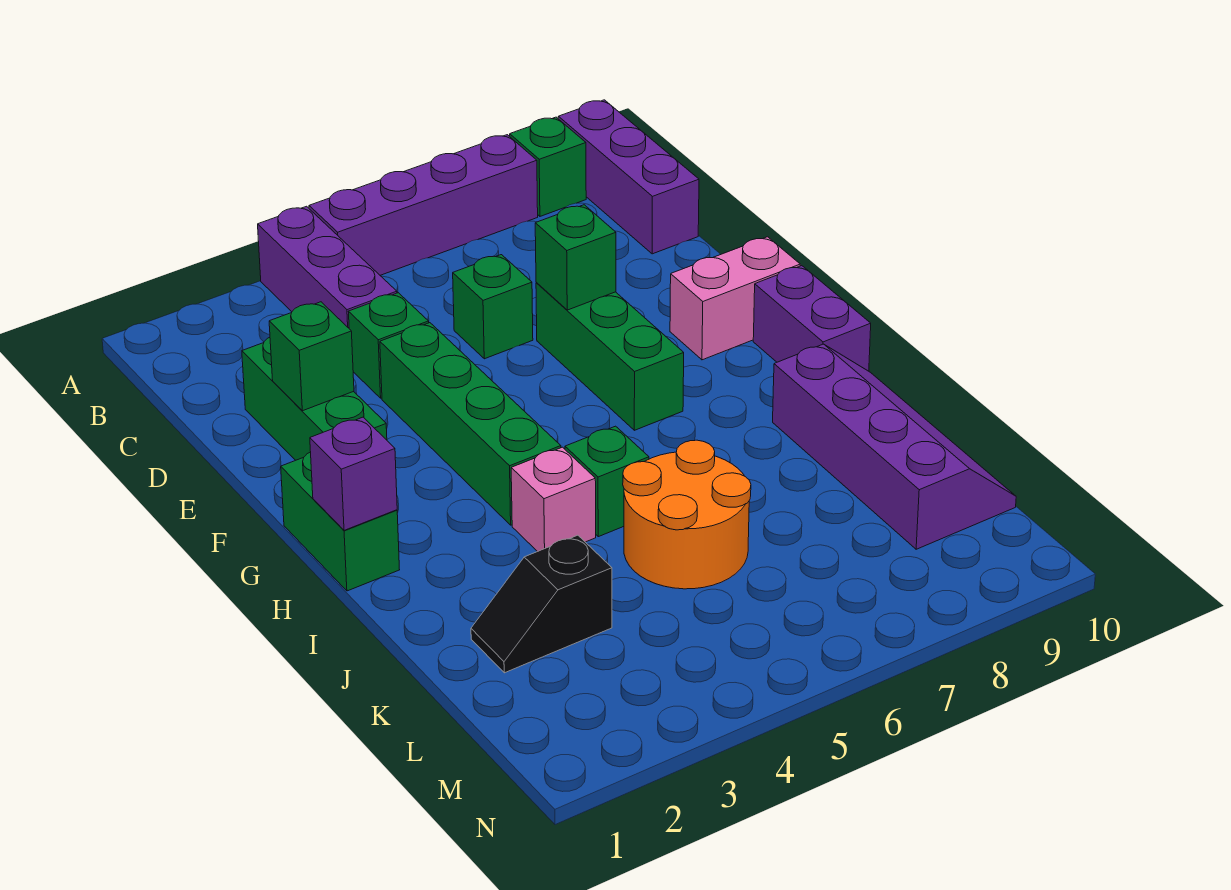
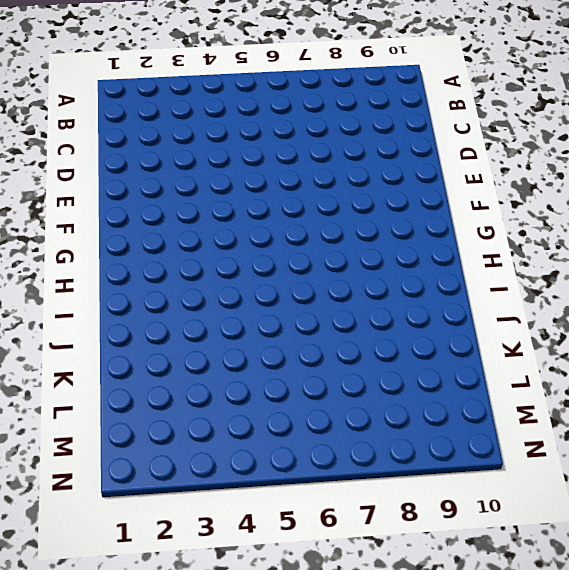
none -> purple brick A4:C4 level 1
none -> purple brick A5:A8 level 1
none -> green brick A9 level 1

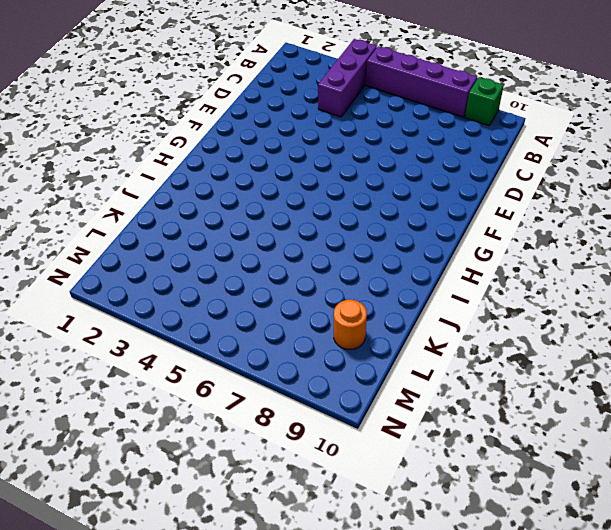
orange round brick L9 level 1 -> purple slope I9:L10 level 1 top 9
none -> purple brick A10:C10 level 1
none -> green brick D2:F2 level 1
none -> green brick D4 level 1

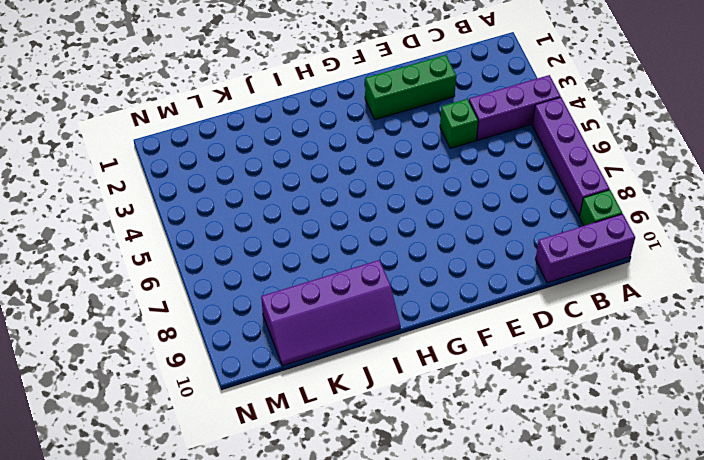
none -> green brick D6 level 1
none -> green brick E4:H4 level 1
none -> green brick E7:G7 level 1

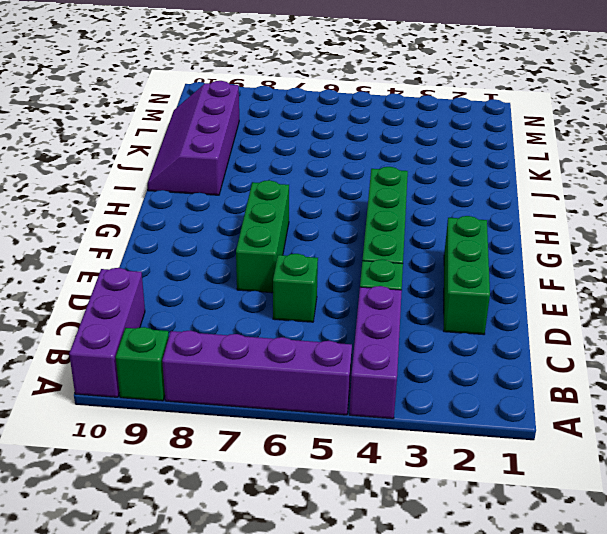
none -> pink brick F9:F10 level 1
none -> green brick G1:H1 level 1
none -> purple brick G10:H10 level 1

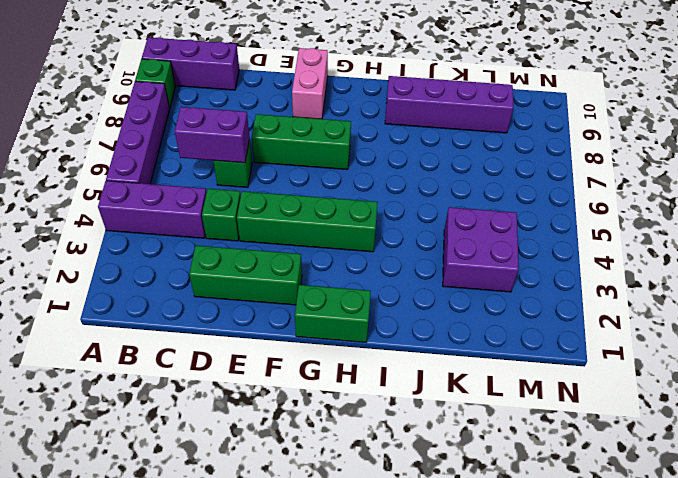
purple brick C6:D6 level 2 -> purple brick G10:H10 level 1
purple brick K3:L4 level 1 -> black slope K2:K3 level 1 top 3
none -> pink brick I4 level 1
none -> green brick I5 level 1
none -> orange round brick J5:K6 level 1

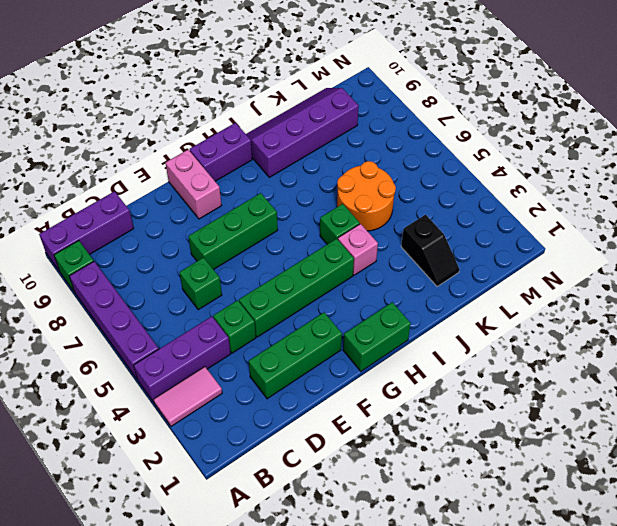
pink tile A3:B3 level 1 -> none
none -> green brick E2 level 2
none -> green brick E7 level 2
none -> purple brick H1 level 2

